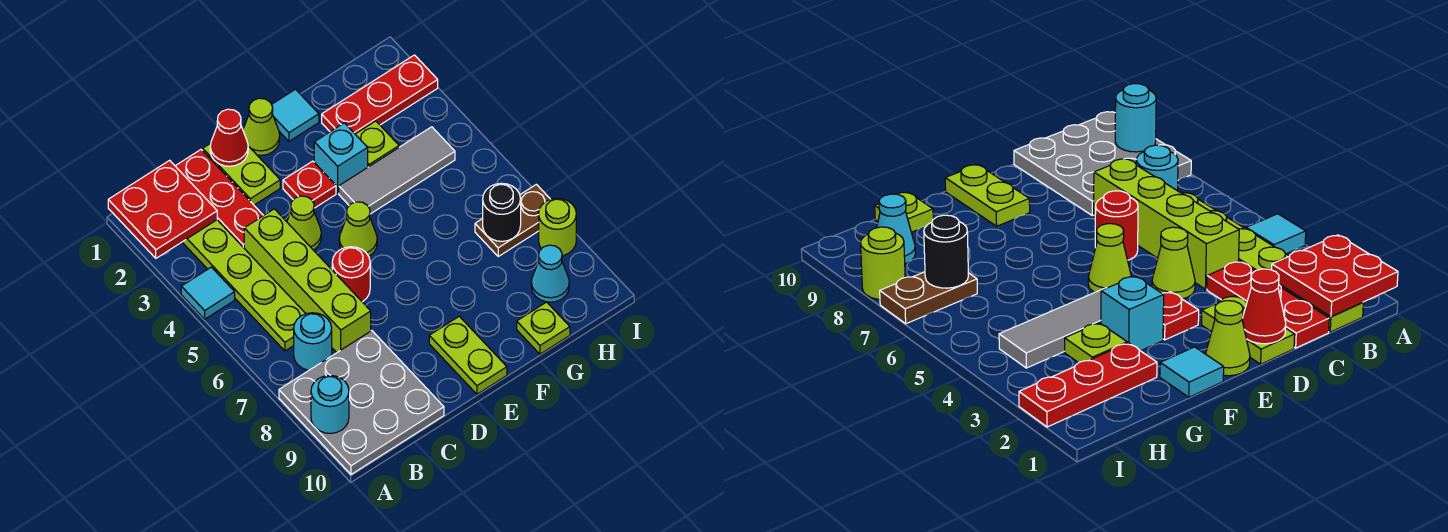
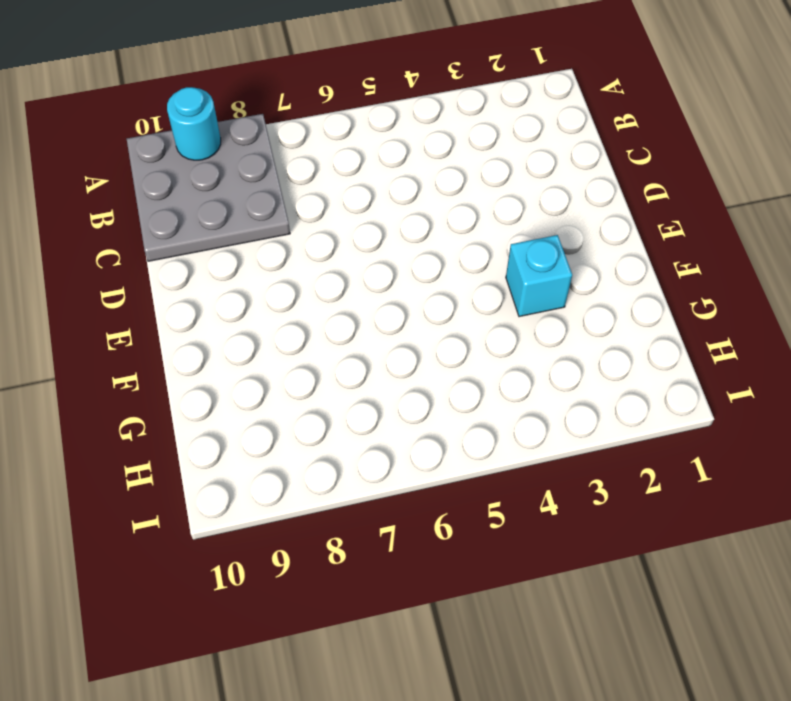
none -> cyan tile A4 level 1
none -> lime plate B1:B6 level 1
none -> cyan round brick B7 level 1

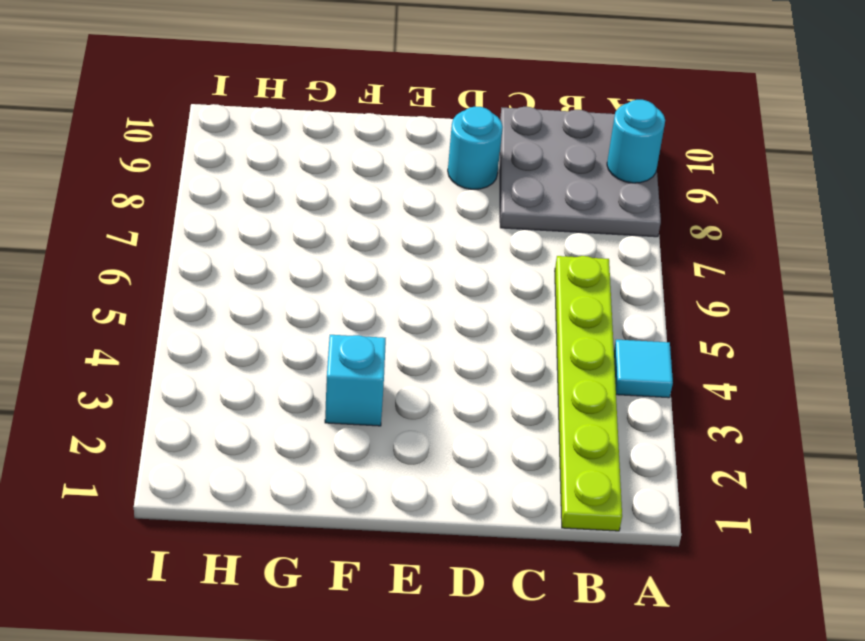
cyan round brick D9 level 1 -> cyan round brick B7 level 1
none -> red plate C1:C3 level 1
none -> lime brick C4:C7 level 1
none -> lime plate D1:D2 level 1

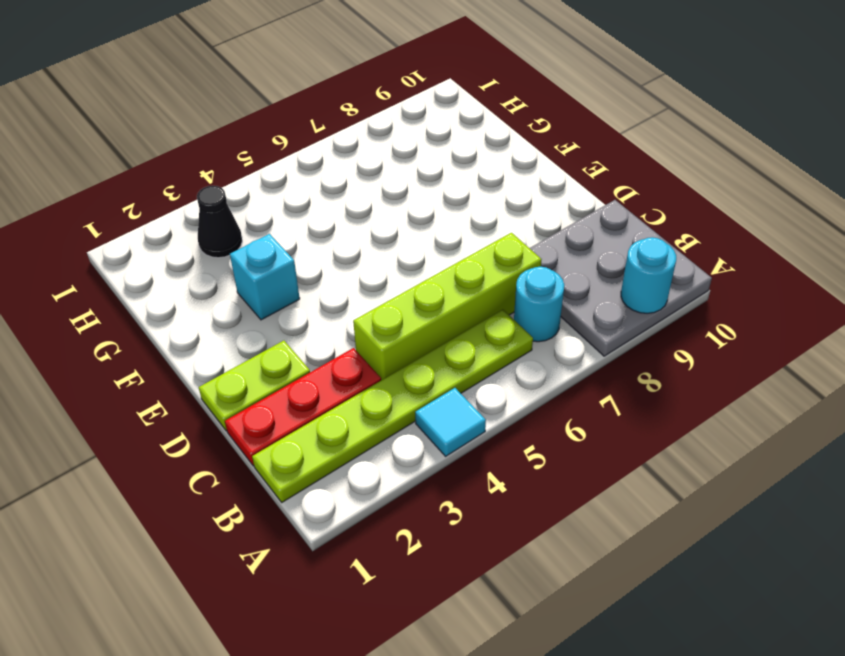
black cone H3 level 1 -> none
none -> lime cone D4 level 1
none -> red round brick D6 level 1
none -> lime cone E1 level 1

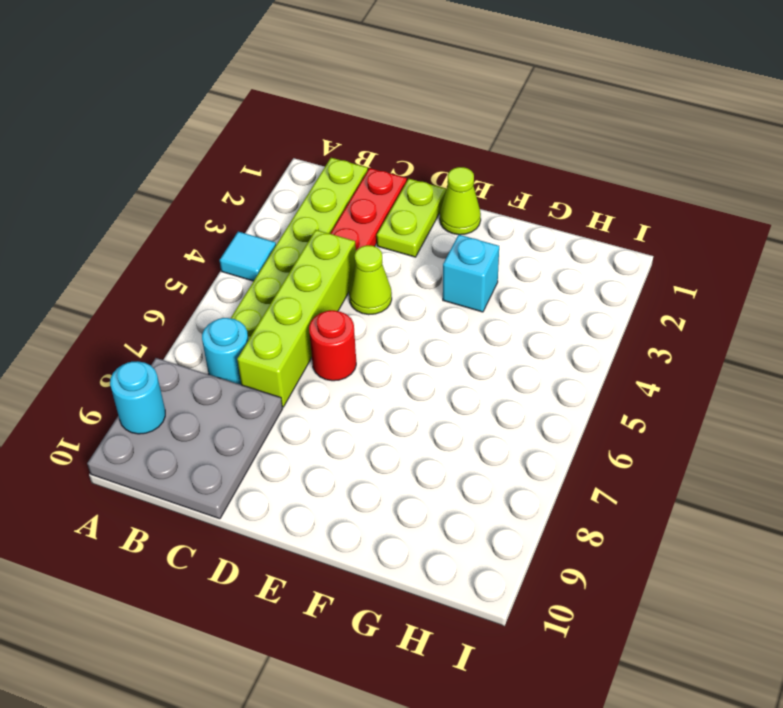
none -> red plate E3 level 1
none -> lime cone E5 level 1
none -> lime plate E9:E10 level 1

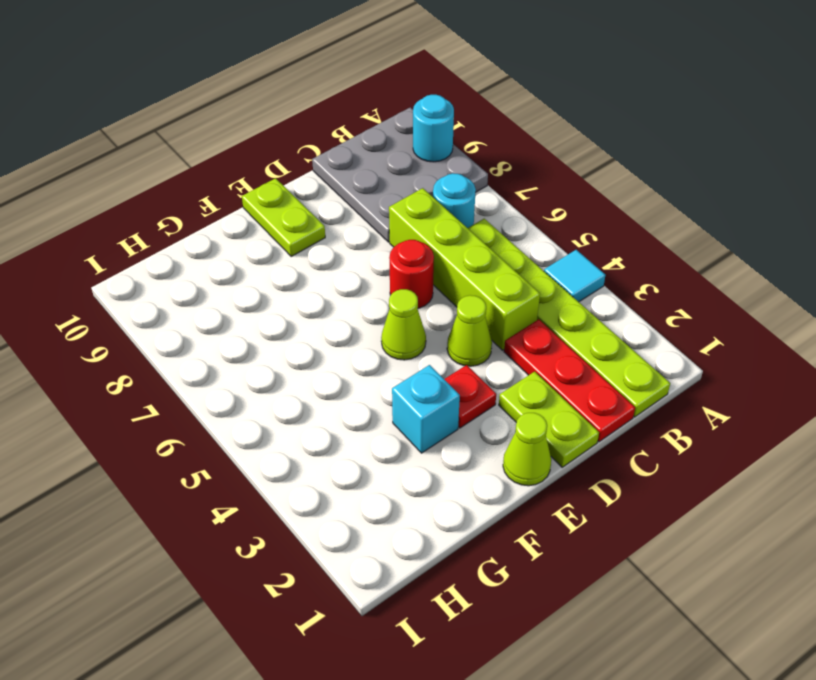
none -> cyan tile F1 level 1
none -> grey tile F4:H4 level 1
none -> red plate G2:I2 level 1

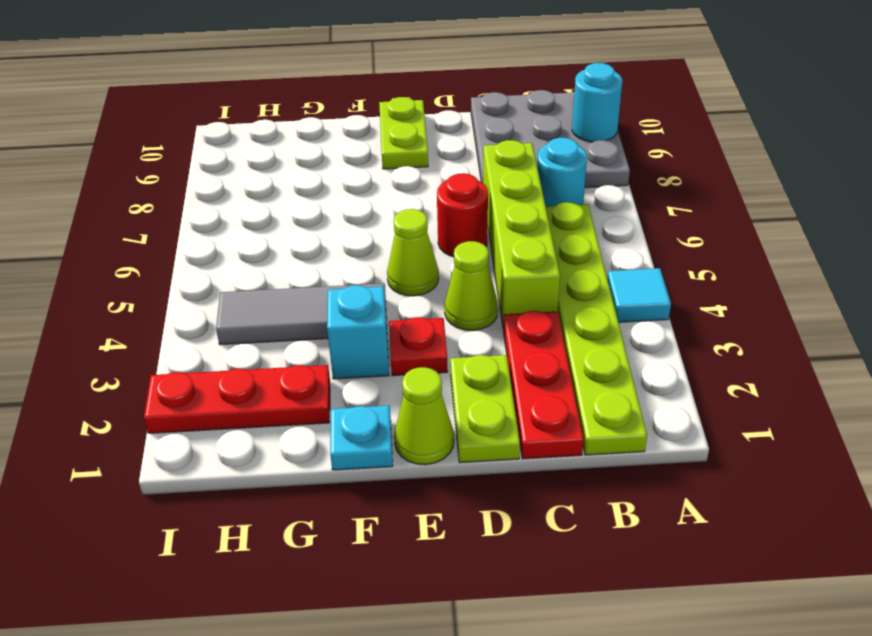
cyan plate F1 level 1 -> cyan tile F1 level 1
none -> lime plate G3 level 1
none -> lime plate G10 level 1
none -> brown plate H7:I7 level 1

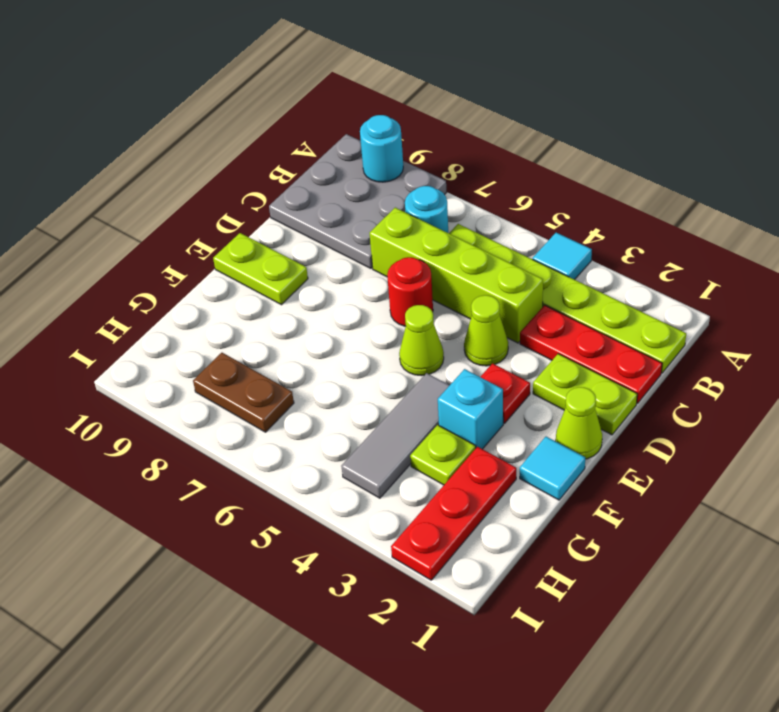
brown plate H7:H8 level 1 -> brown plate H7:I7 level 1
none -> lime plate G10 level 1
none -> cyan cone H9 level 1
none -> lime round brick I8 level 1

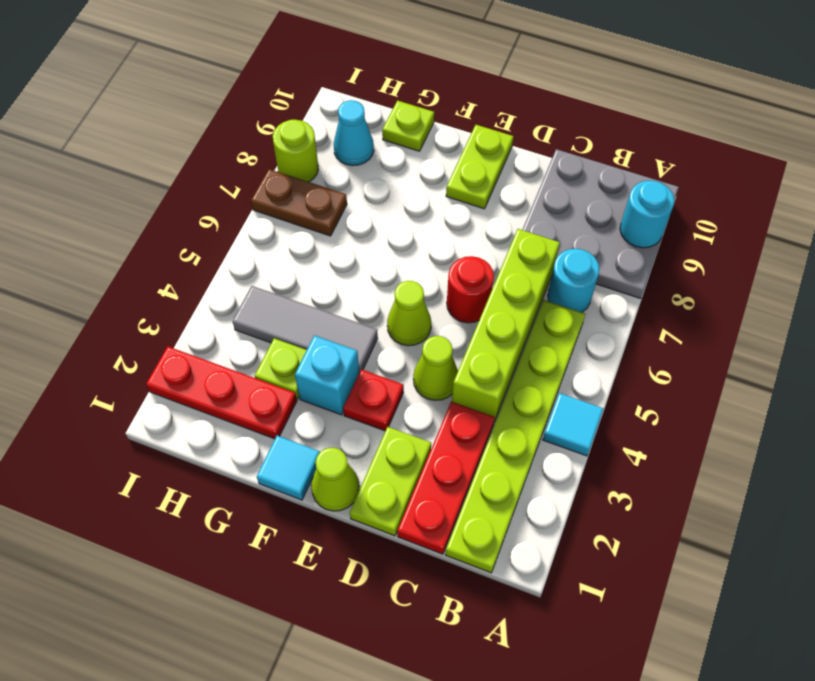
none -> red plate A1:B2 level 2
none -> red cone D1 level 2
none -> black round brick H7 level 2

